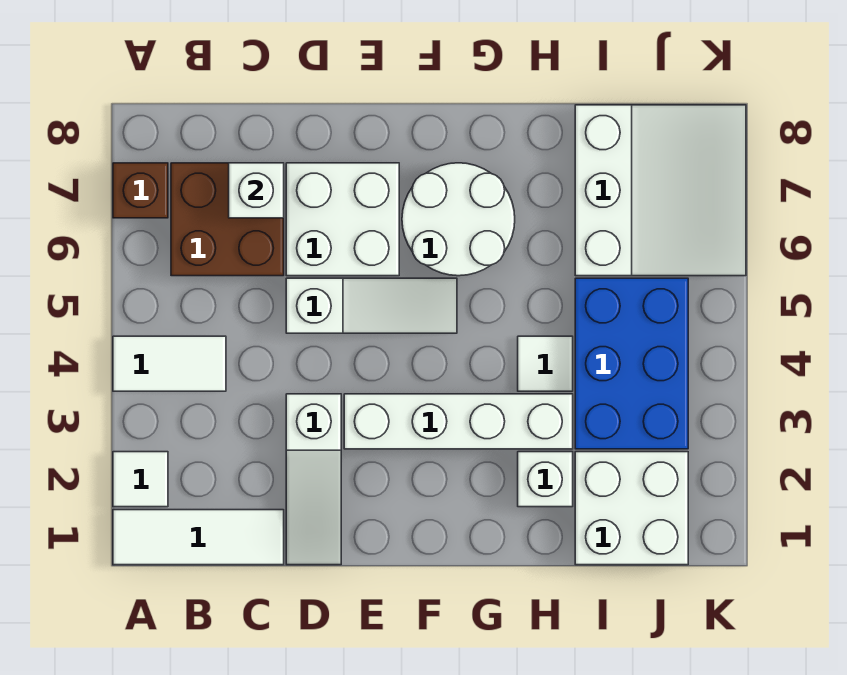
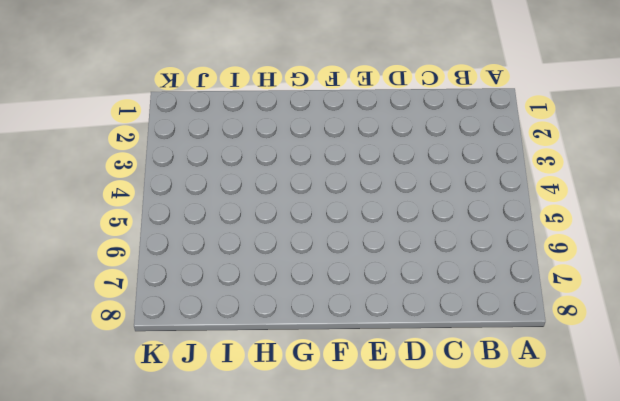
none -> white tile A1:C1 level 1
none -> white tile A2 level 1
none -> white tile A4:B4 level 1

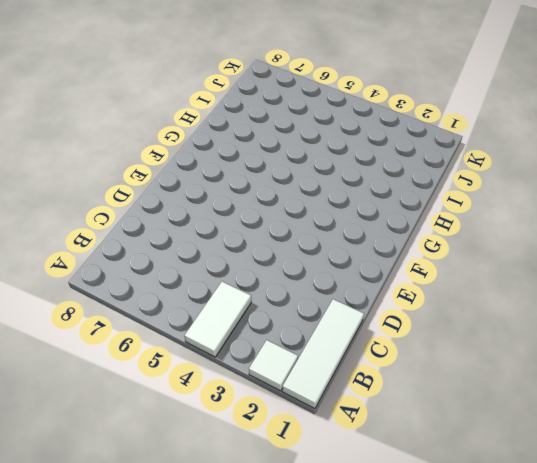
none -> brown brick A7 level 1
none -> brown brick B6:C7 level 1
none -> white slope D1:D3 level 1 top 3

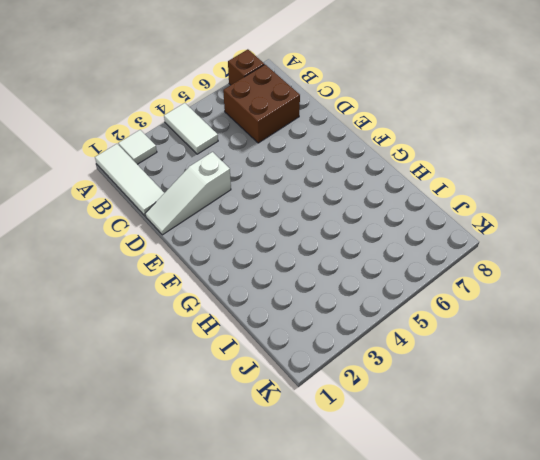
none -> white slope D5:F5 level 1 top D
none -> white brick D6:E7 level 1
none -> white brick E3:H3 level 1

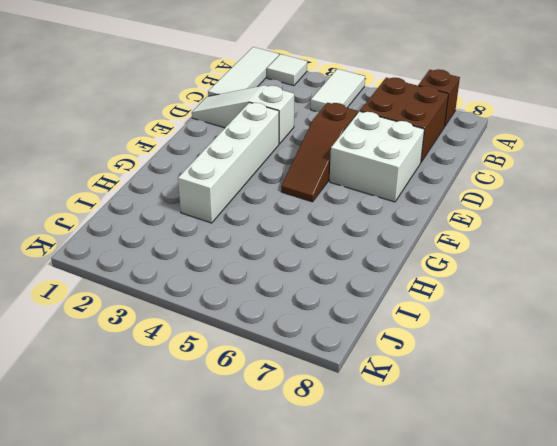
brown slope D5:F5 level 1 top D -> white slope D5:F5 level 1 top D
none -> white round brick F6:G7 level 1
none -> white brick H2 level 1
none -> white tile H4 level 1

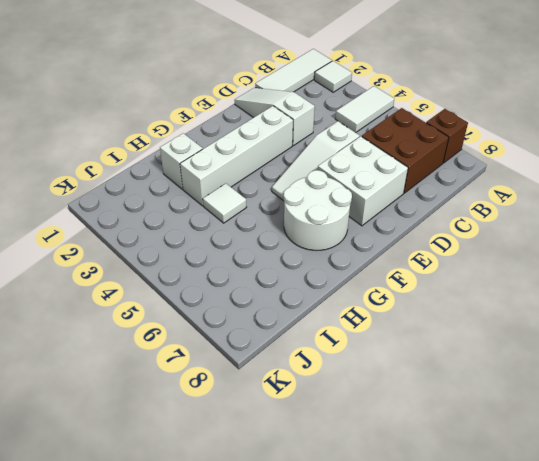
none -> white brick I1:J2 level 1
none -> blue brick I3:J5 level 1
none -> white slope I6:K8 level 1 top I

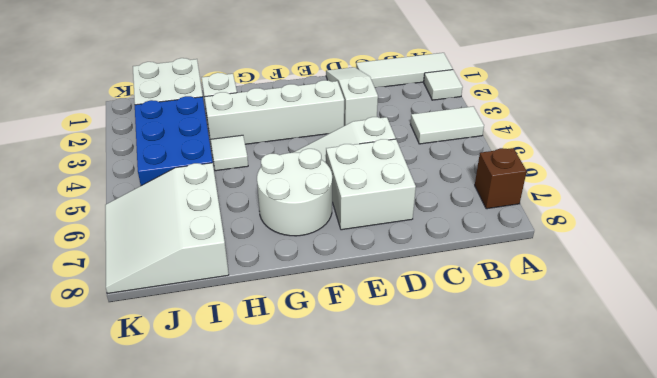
none -> brown brick B6:C7 level 1
none -> white brick C7 level 2

